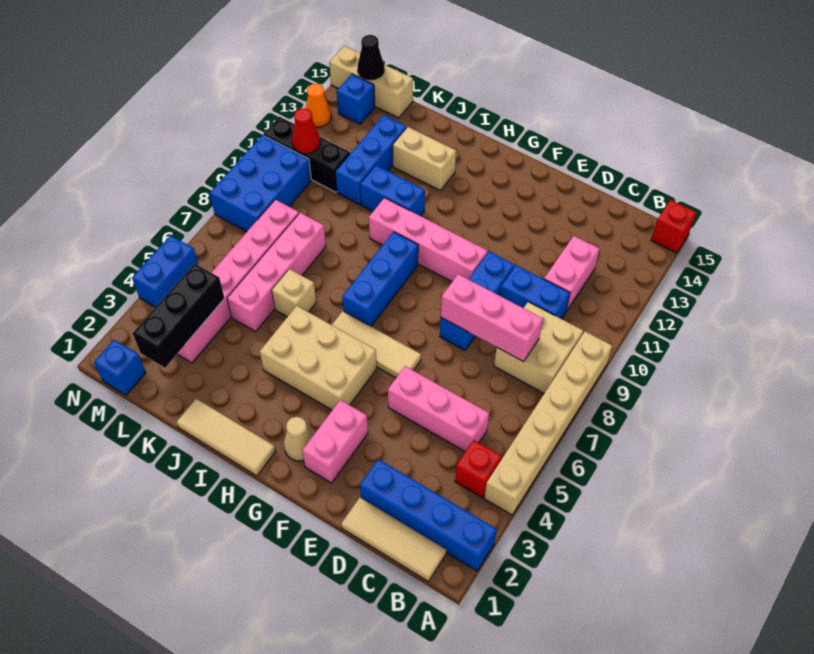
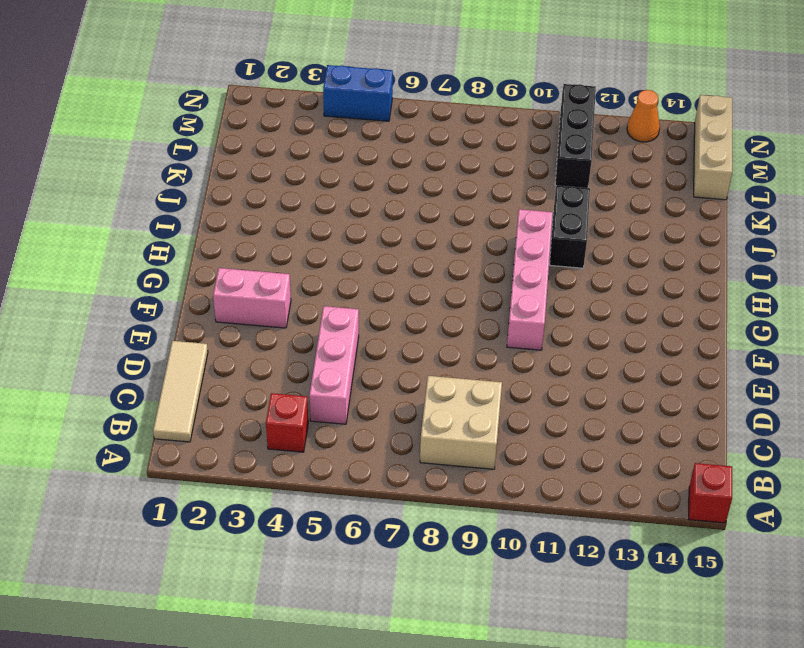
black brick I11:J11 level 1 -> blue brick I11:J11 level 1
none -> blue brick A2:D2 level 1
none -> tan brick A4:A9 level 1
none -> blue brick C10:D10 level 1
none -> pink brick C11:C12 level 1

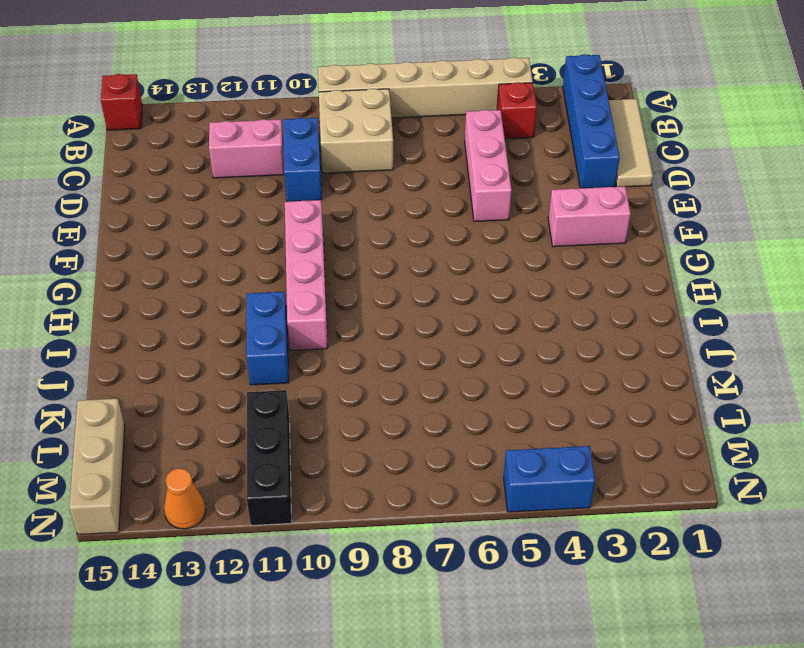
none -> blue brick E8:E10 level 1
none -> tan tile F6:H6 level 1
none -> tan cone G2 level 1
none -> tan brick G4:I5 level 1

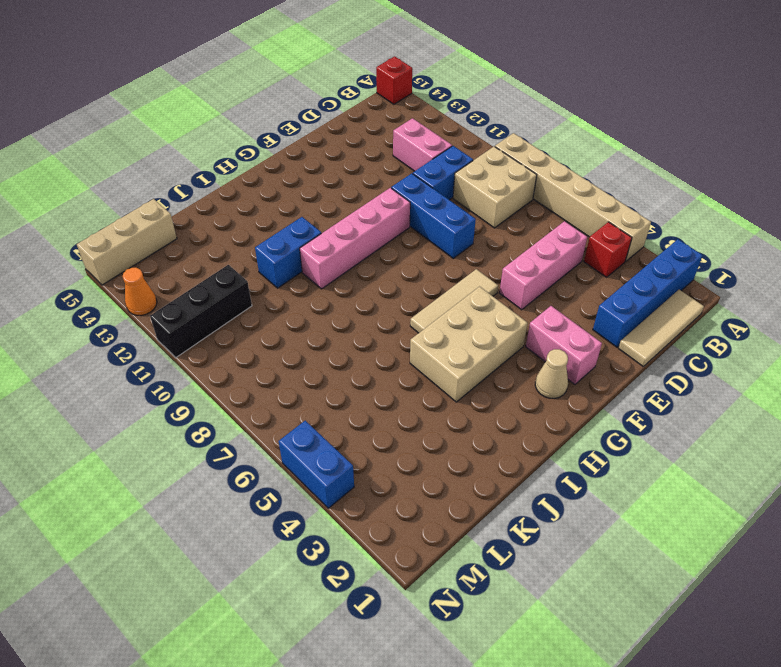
none -> tan tile H1:J1 level 1
none -> blue brick H7:H9 level 1
none -> tan brick I13:J13 level 1
none -> tan brick J6 level 1

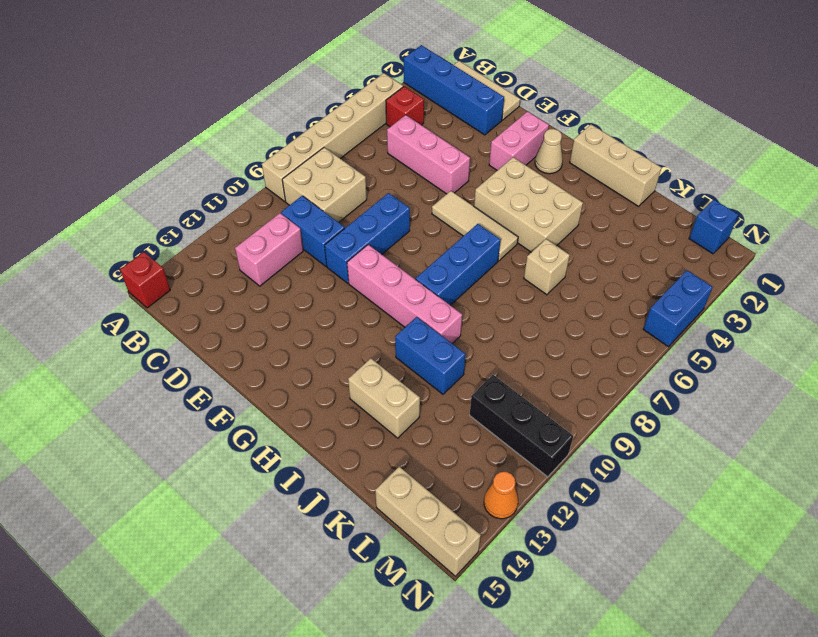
tan brick H1:J1 level 1 -> tan tile H1:J1 level 1
none -> pink brick K5:K8 level 1
none -> blue brick K11:K13 level 1
none -> pink brick L3:L8 level 1
none -> blue brick M8:N10 level 1

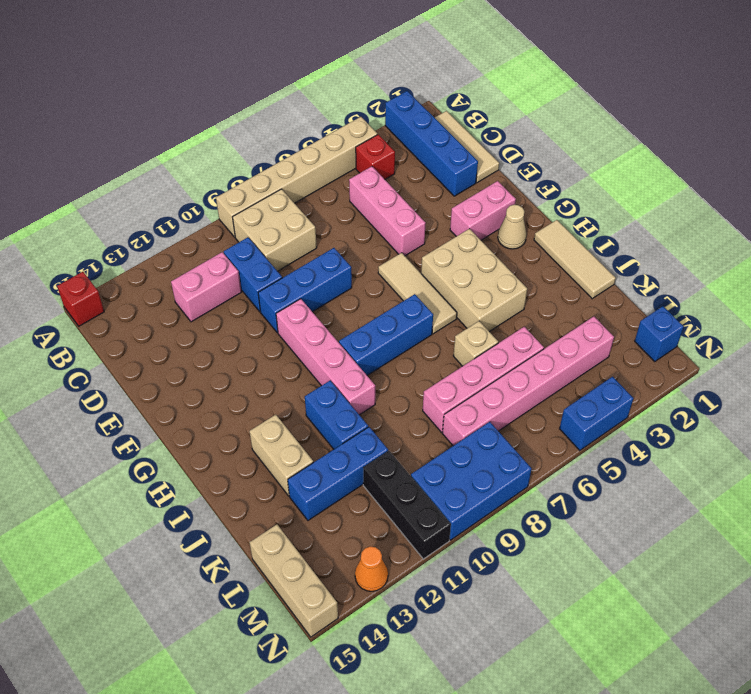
none -> blue brick M14 level 1
none -> pink brick C8:E8 level 2
none -> black brick L2:L4 level 2
none -> red cone M11 level 2

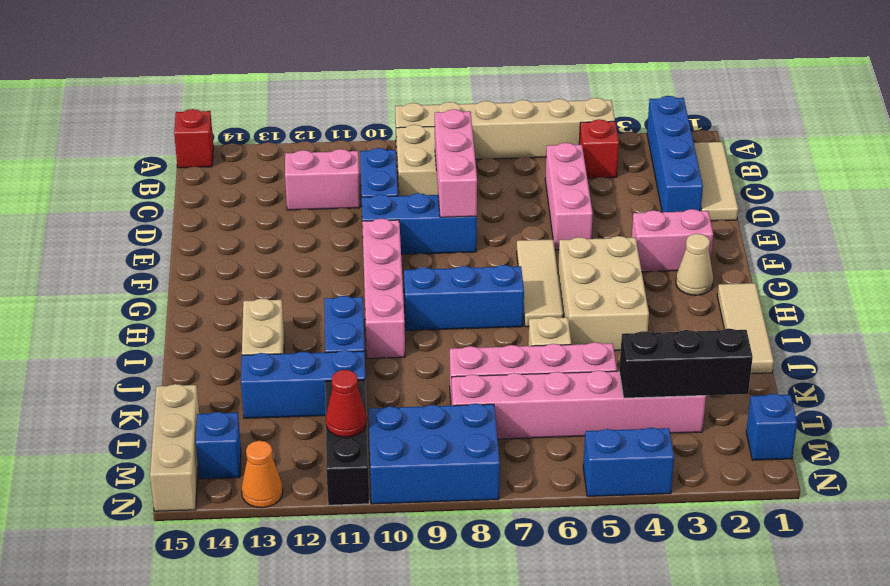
none -> black cone M15 level 2

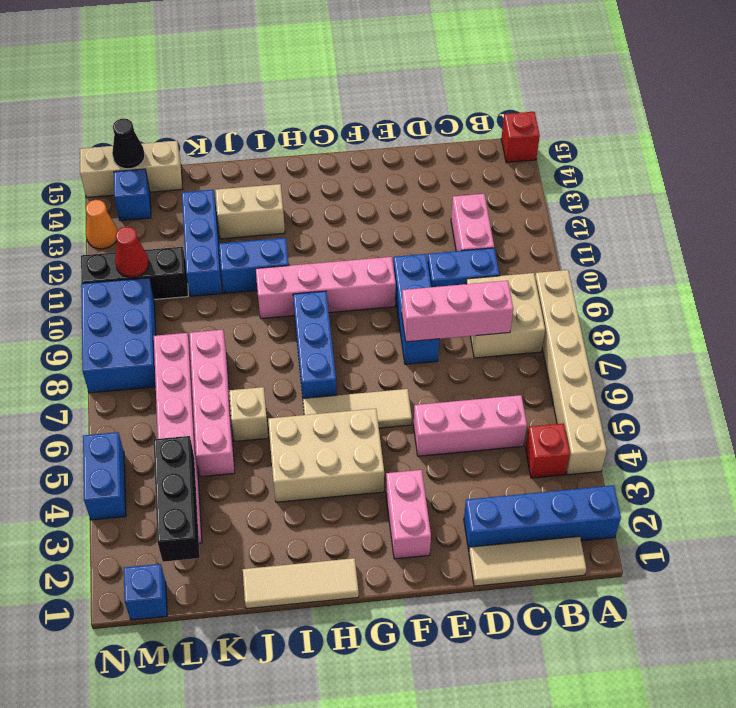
none -> tan cone G2 level 1

